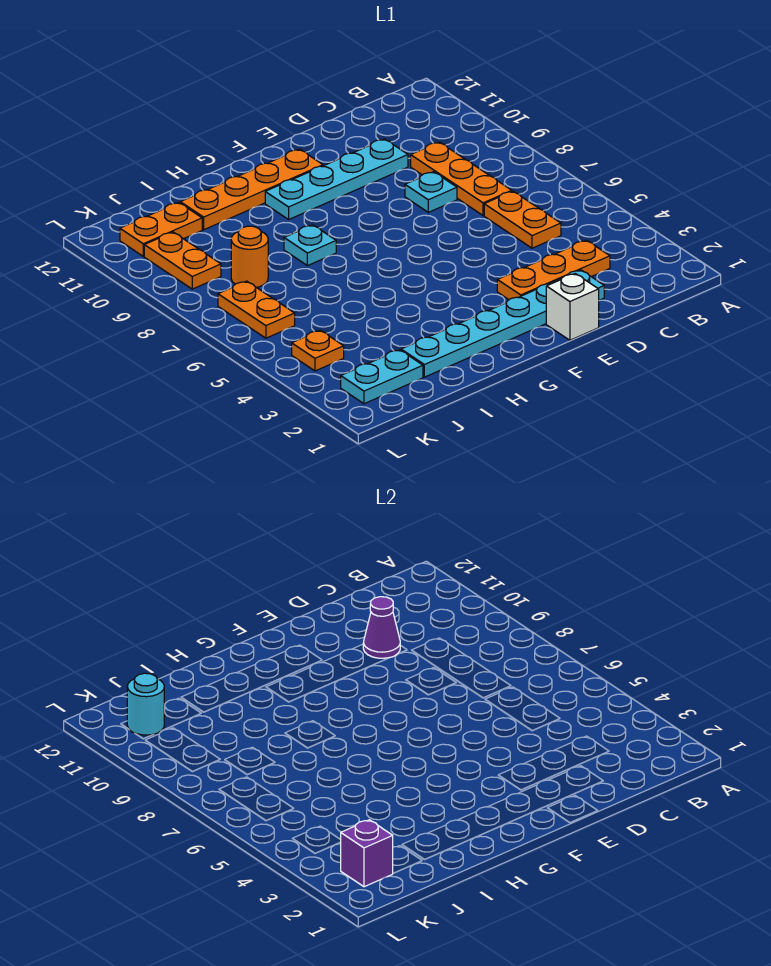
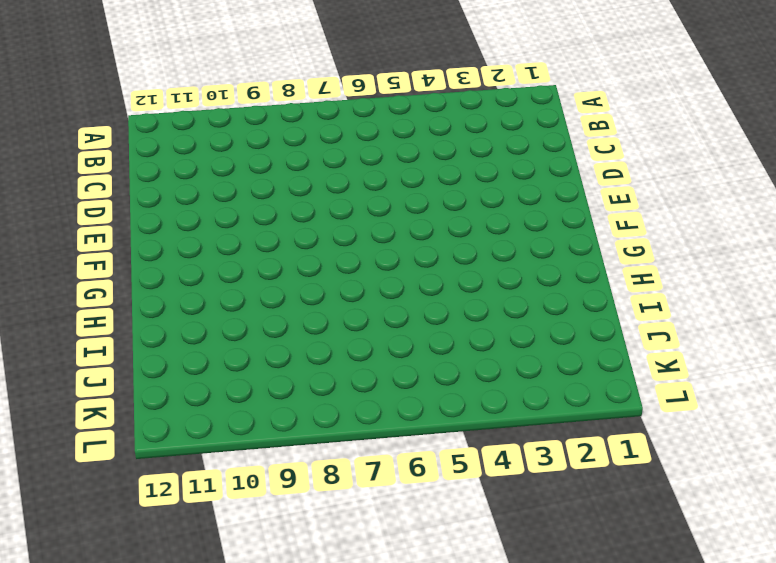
none -> orange plate C3:E3 level 1
none -> orange plate C5:C6 level 1
none -> orange plate C7:C9 level 1

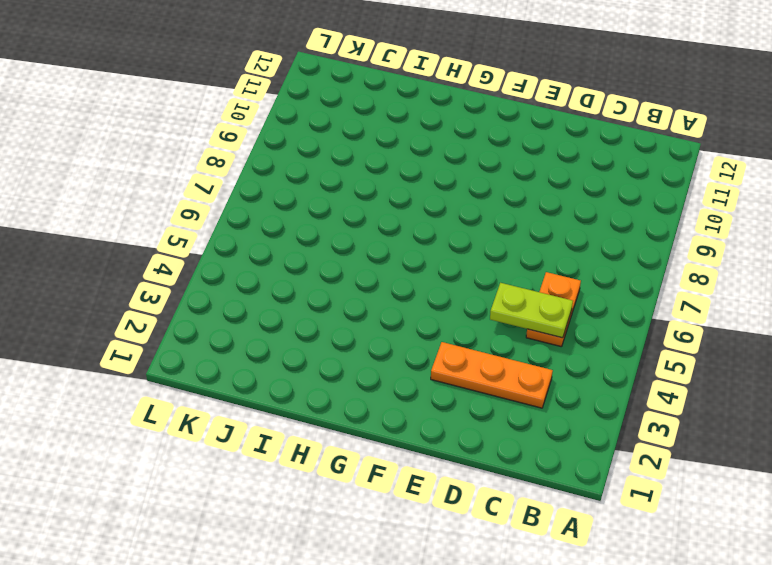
lime plate C5:D5 level 2 -> none
none -> orange plate C7:C9 level 1
none -> cyan plate D2:I2 level 1
none -> cyan plate D8 level 1

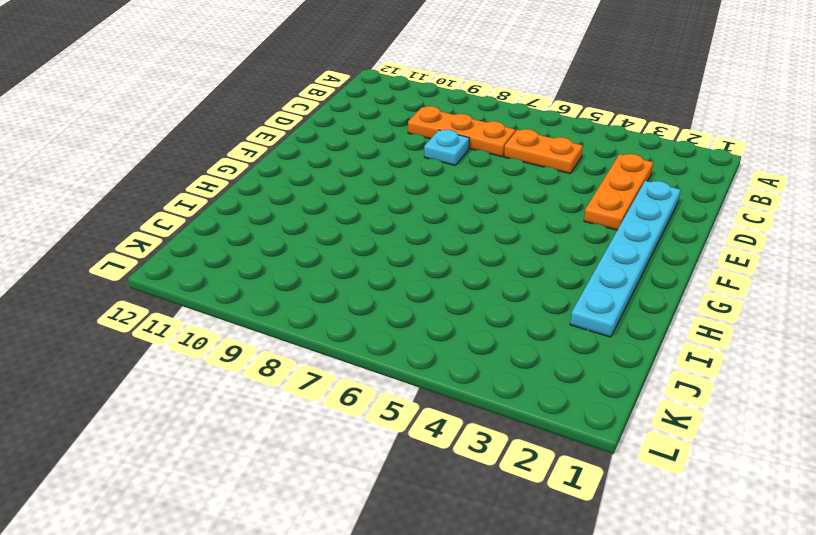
none -> cyan plate D10:G10 level 1
none -> white brick E1 level 1
none -> orange plate F11:I11 level 1

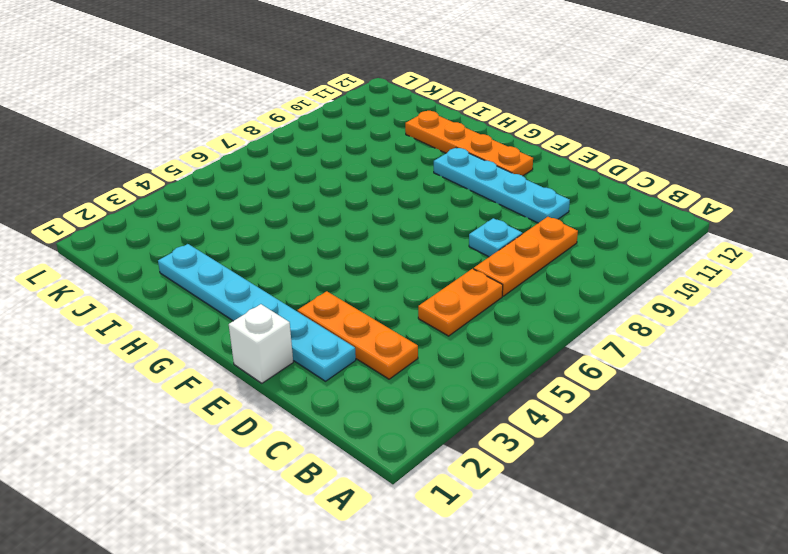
none -> cyan plate H8 level 1
none -> cyan plate J2:K2 level 1
none -> orange round brick J8 level 1

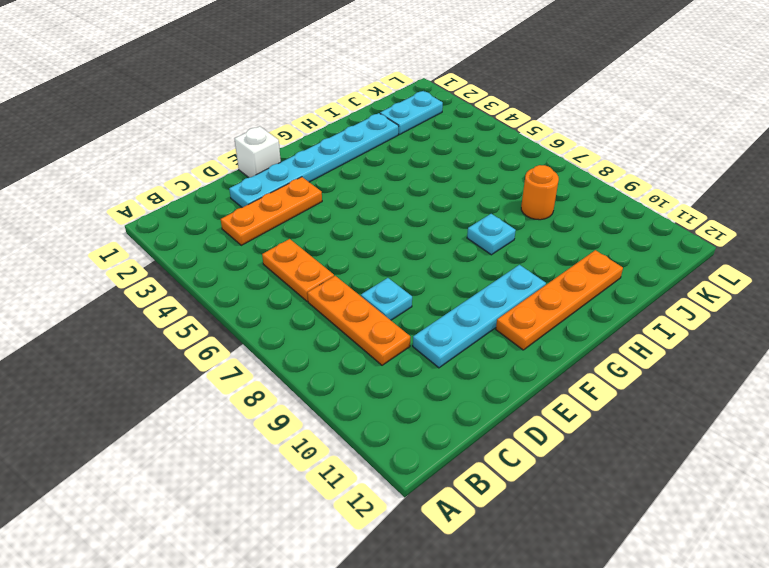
none -> orange plate J11:K11 level 1
none -> orange plate K4 level 1
none -> orange plate K6:K7 level 1

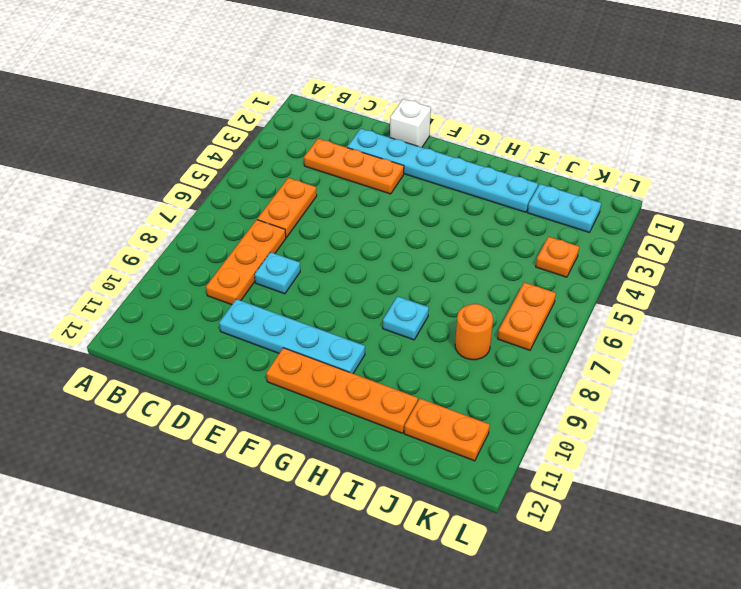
none -> orange plate K9:K10 level 1
none -> purple cone D10 level 2
none -> purple brick K2 level 2

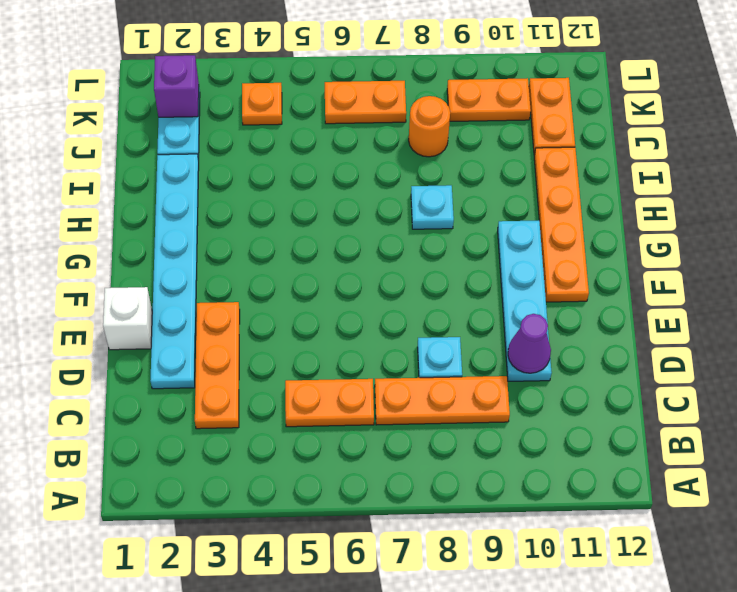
none -> cyan round brick K11 level 2

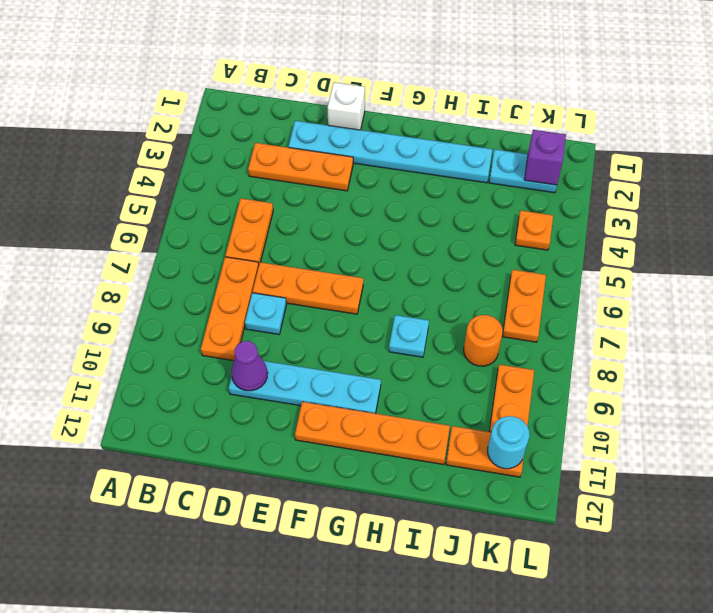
orange plate D7:F7 level 1 -> none

